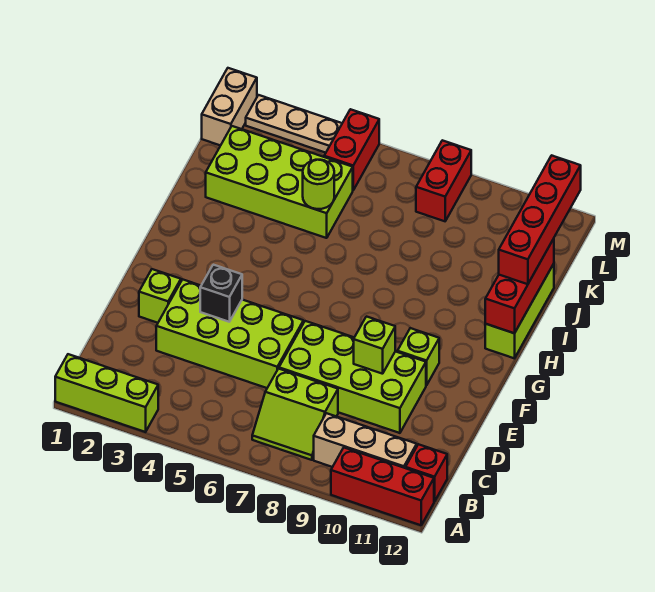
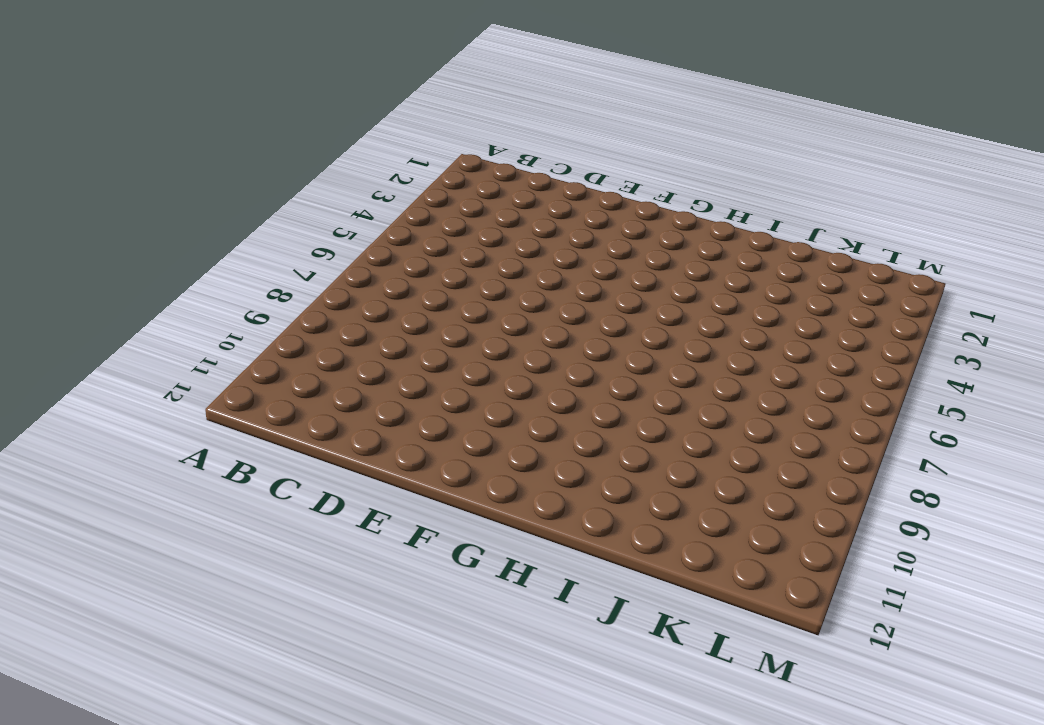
none -> lime brick A1:A3 level 1
none -> red brick A10:A12 level 1
none -> lime slope B7:C8 level 1 top C

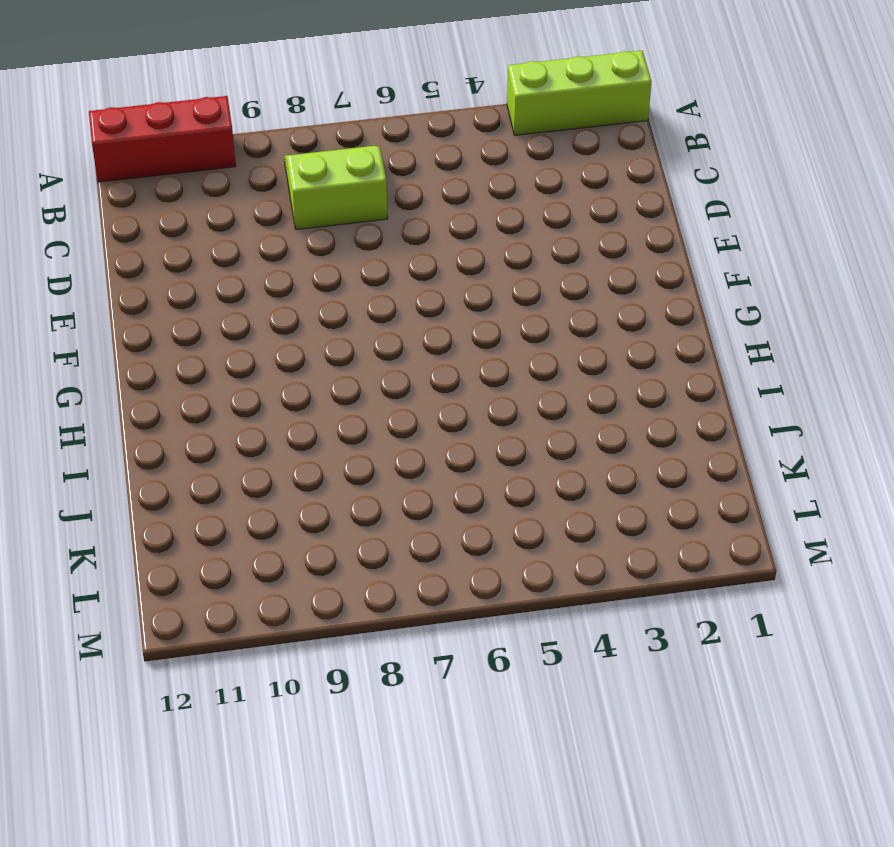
none -> tan brick B9:B11 level 1
none -> red brick B12 level 1
none -> lime brick D3:E6 level 1

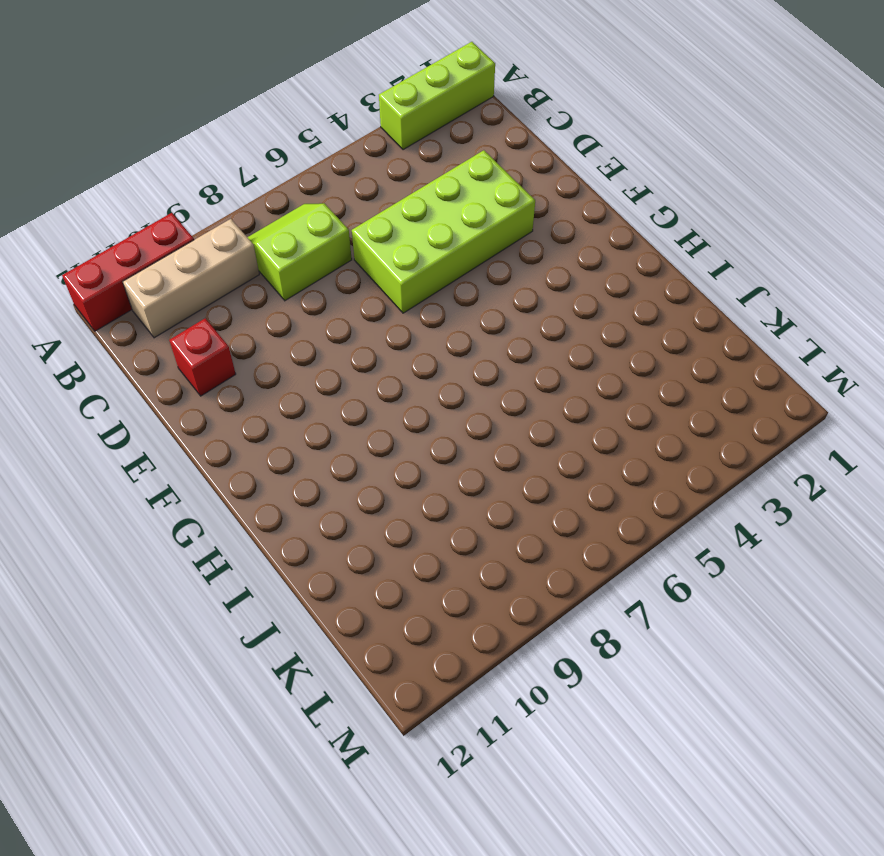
red brick D11 level 1 -> red brick B12 level 1
none -> lime brick D7:E10 level 1
none -> lime brick E2 level 1
none -> lime brick F10 level 1

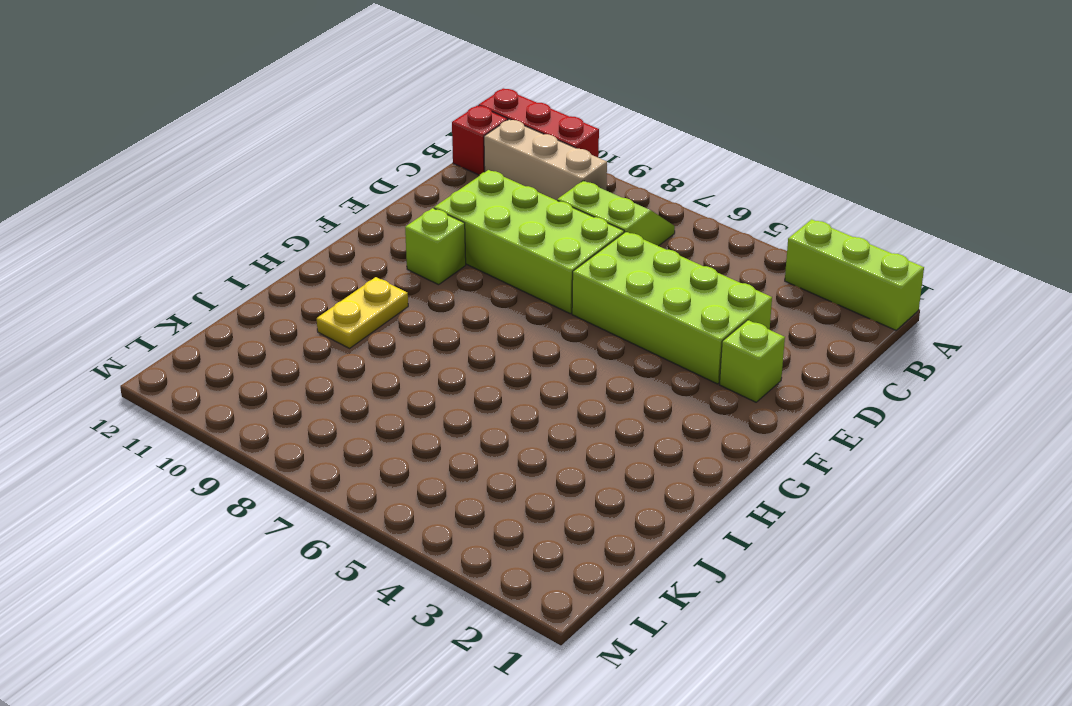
yellow plate H10:I10 level 1 -> none
none -> lime brick H12:J12 level 1
none -> lime brick J2:K5 level 1
none -> tan brick L1:M1 level 1

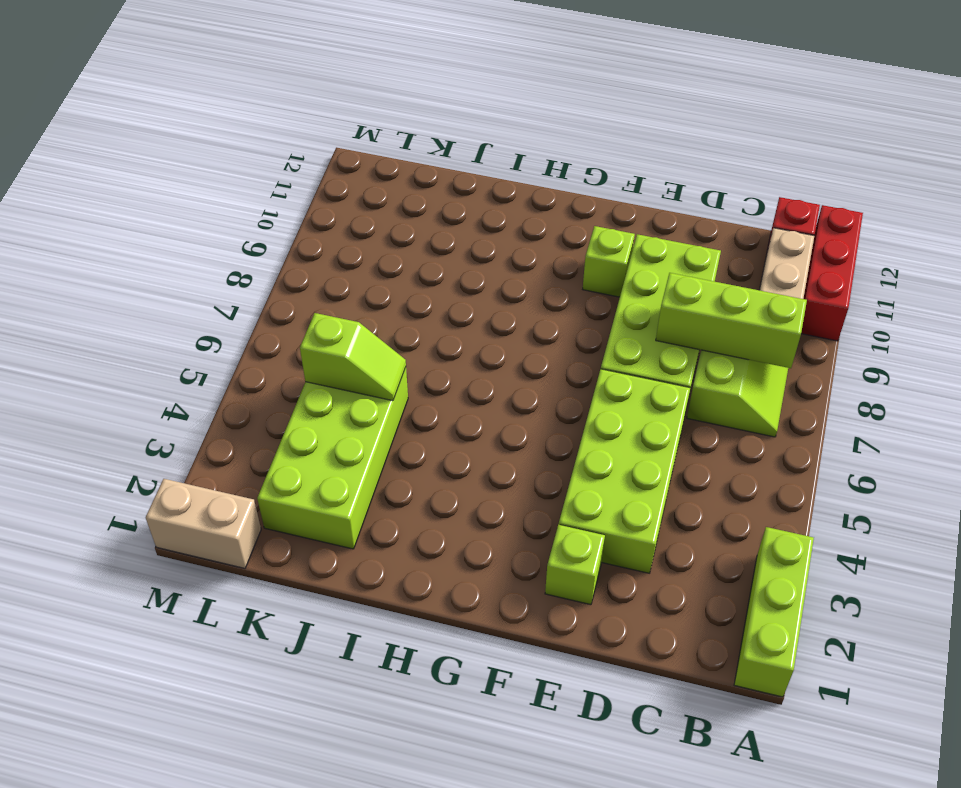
lime brick B8:D8 level 2 -> lime brick H12:J12 level 1
lime slope J5:K5 level 2 top K -> lime round brick J5 level 2
none -> red brick L5:M5 level 1
none -> red brick L8:M8 level 1
none -> tan plate M2:M4 level 1

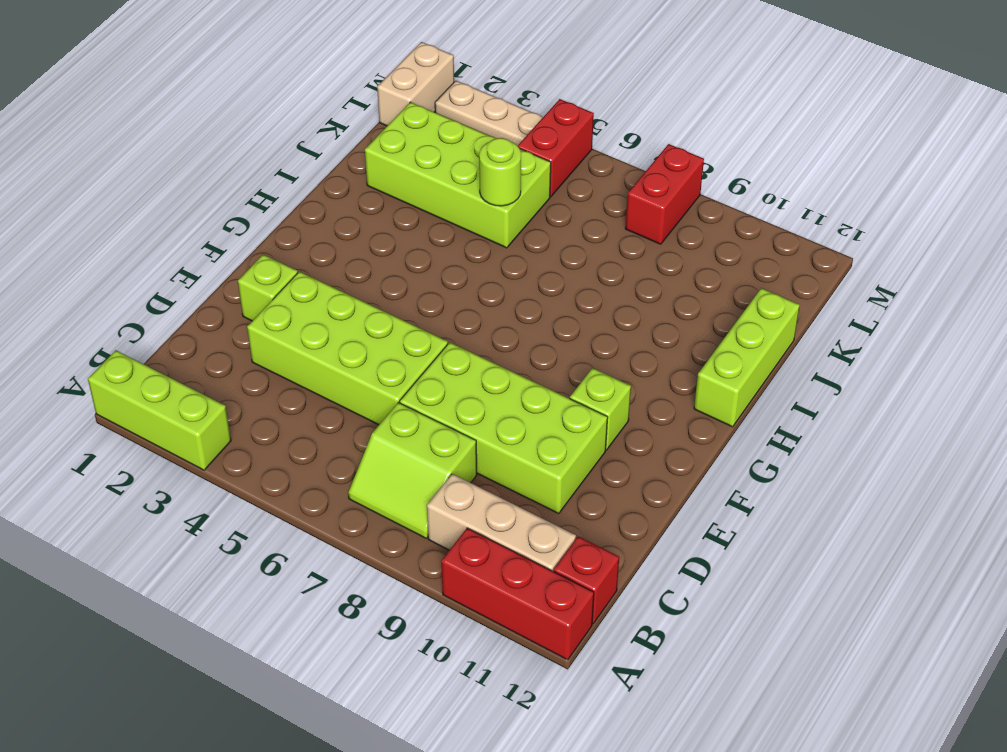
none -> black brick E4 level 2
none -> lime brick E9 level 2
none -> red brick H12:J12 level 2

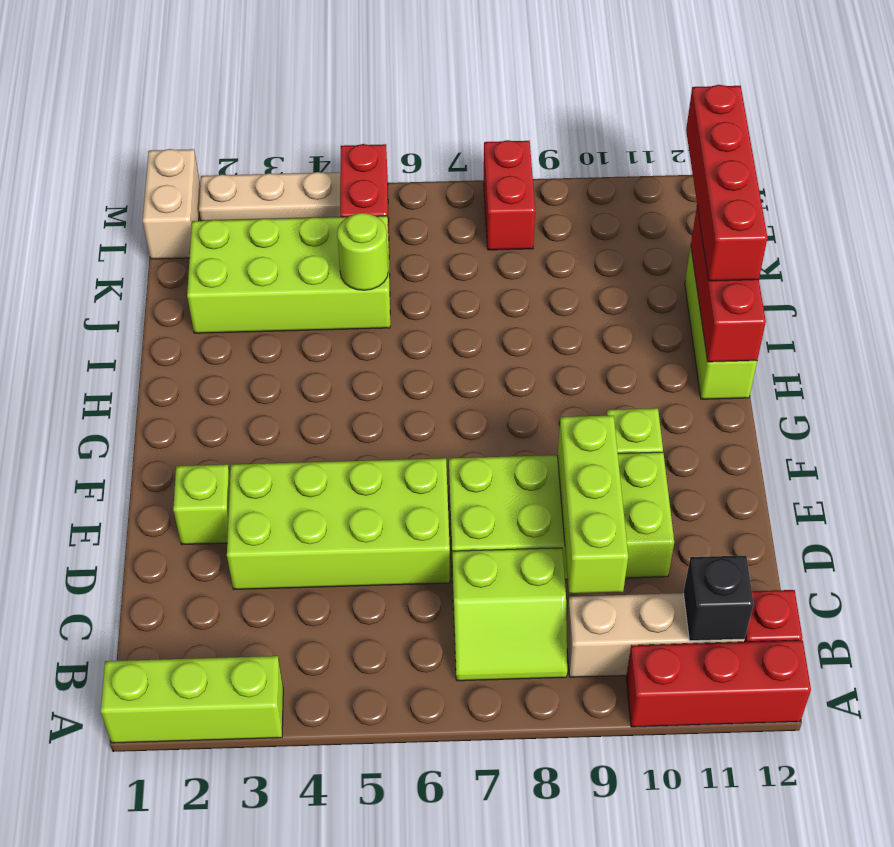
black brick B11 level 2 -> black brick E4 level 2
lime brick C9:E9 level 2 -> lime brick E9 level 2

